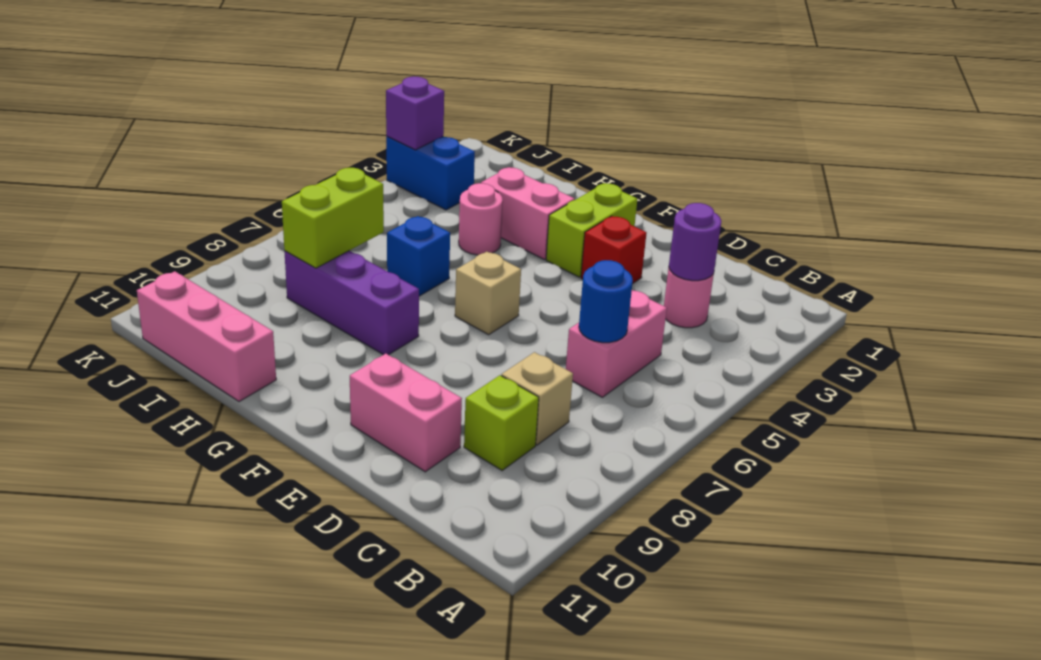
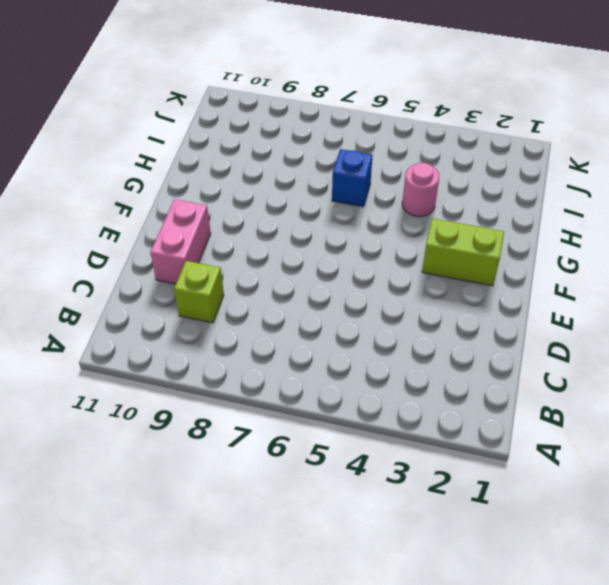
none -> pink round brick C3 level 1
none -> pink brick C5:C6 level 1
none -> tan brick C8 level 1

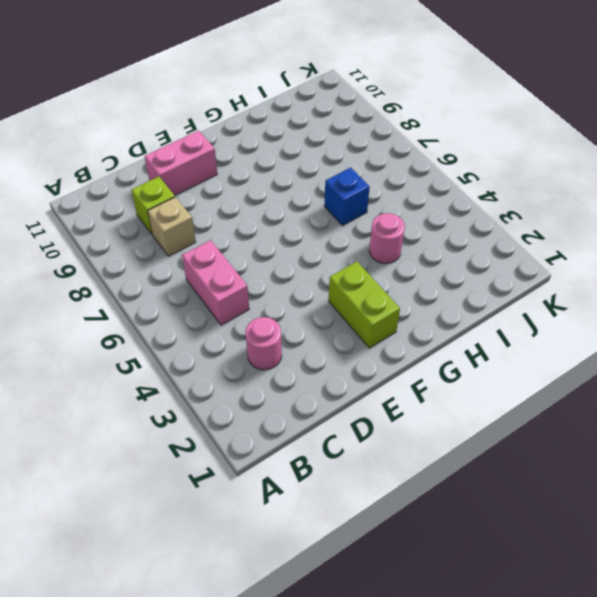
none -> red brick E3 level 1
none -> tan brick F6 level 1
none -> pink brick G3:H3 level 1

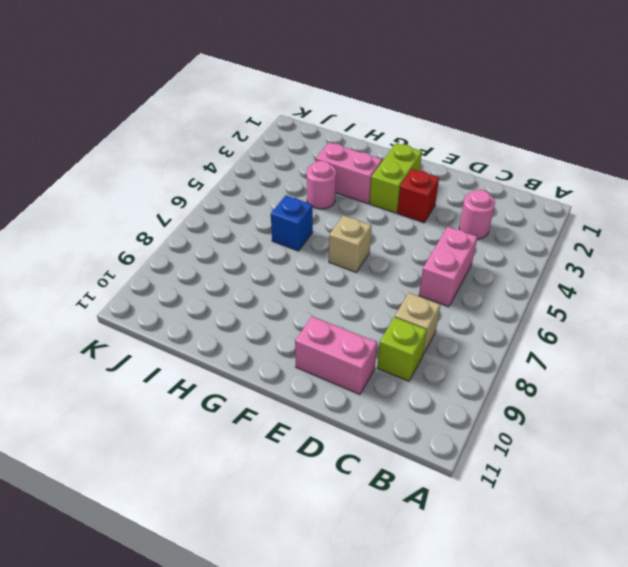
none -> purple brick G8:I8 level 1
none -> pink brick H11:J11 level 1
none -> blue brick J3:K3 level 1

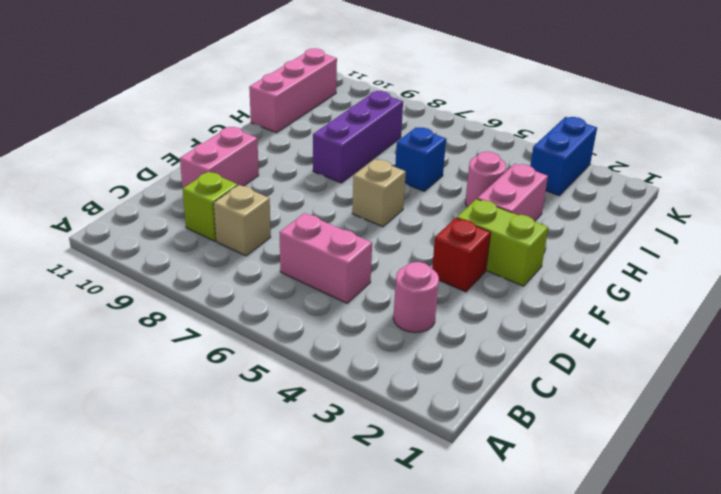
none -> purple round brick C3 level 2
none -> blue round brick C6 level 2
none -> lime brick I7:I8 level 2

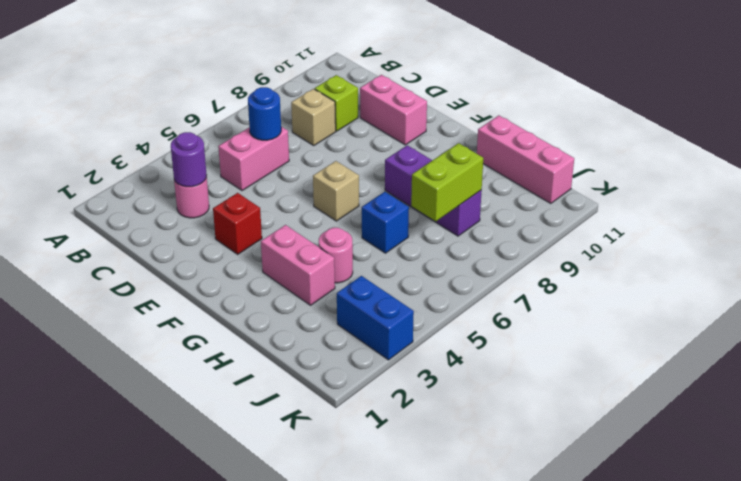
none -> lime brick F2:F3 level 1
none -> purple brick K3 level 2

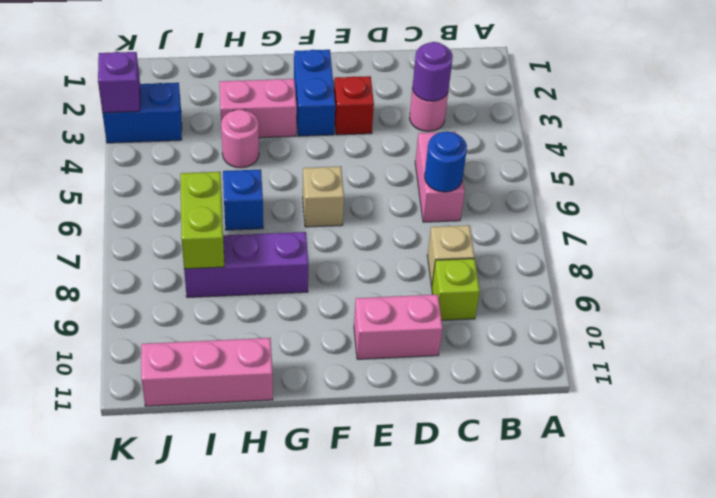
blue brick F2:F3 level 1 -> lime brick F2:F3 level 1

